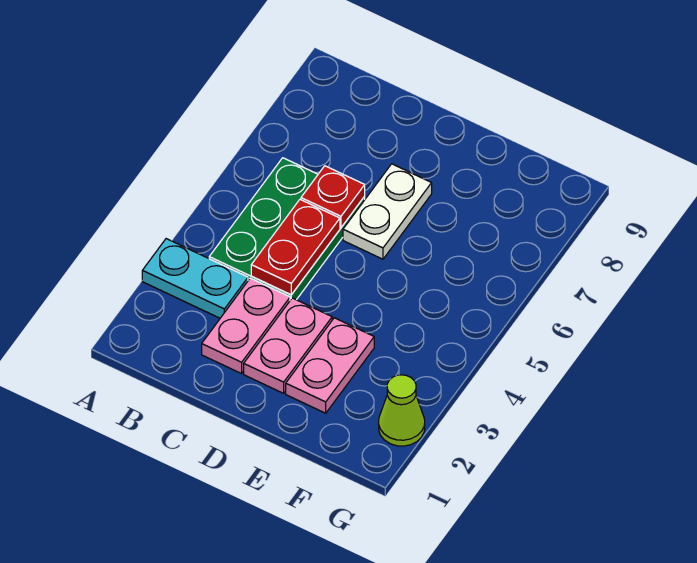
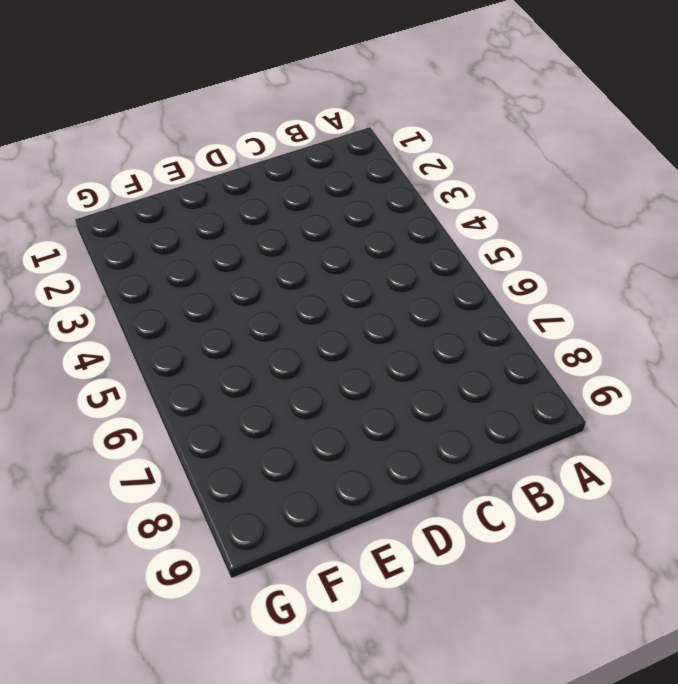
none -> cyan plate A3:B3 level 1
none -> green plate B4:C6 level 1

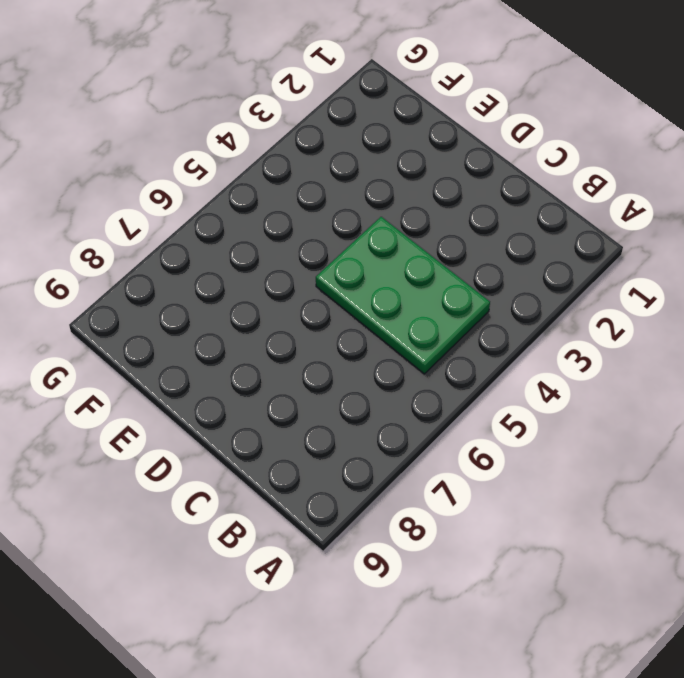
green plate B4:D5 level 1 -> green plate B4:C6 level 1
none -> cyan plate A3:B3 level 1
none -> pink plate C2:C3 level 1

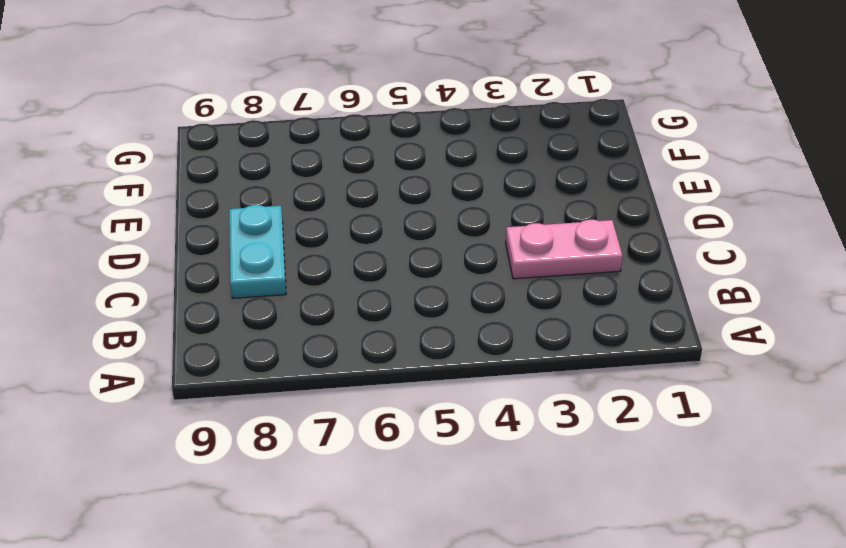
cyan plate C8:D8 level 1 -> cyan plate A3:B3 level 1
none -> green plate B4:C6 level 1
none -> pink plate D2:D3 level 1

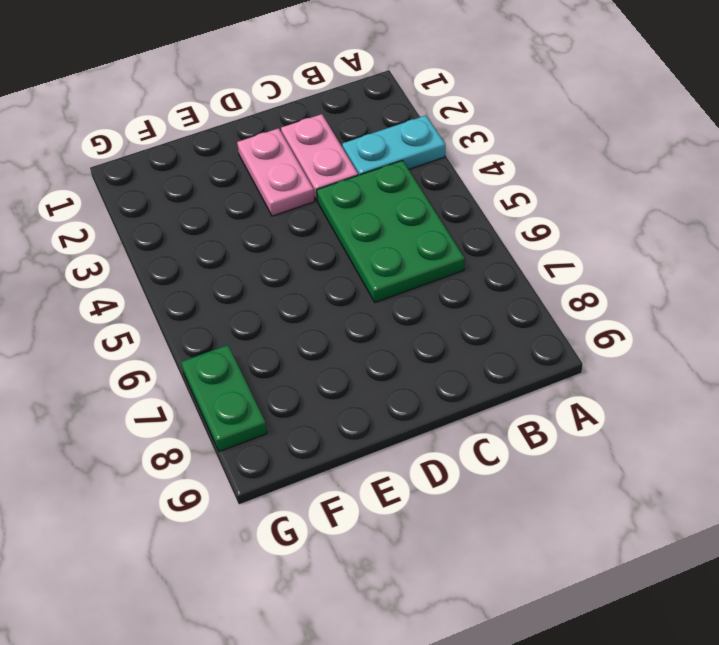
green plate G7:G8 level 1 -> none
none -> white plate D6:D7 level 1
none -> pink plate E2:E3 level 1

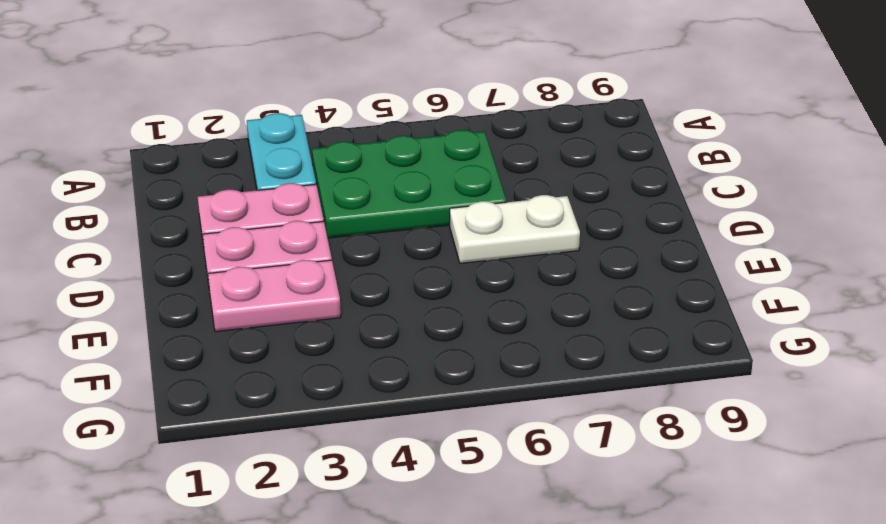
none -> lime cone G2 level 1
none -> red plate C4:C5 level 2

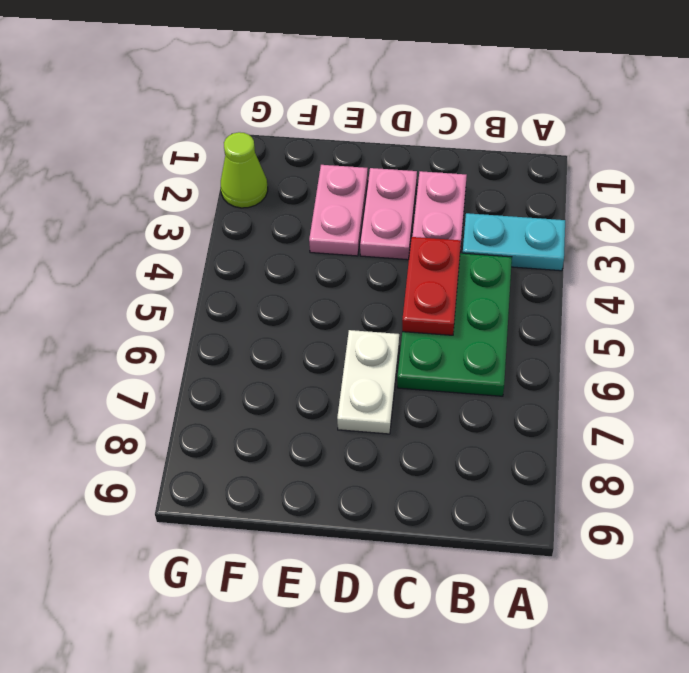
none -> red plate C6 level 2

